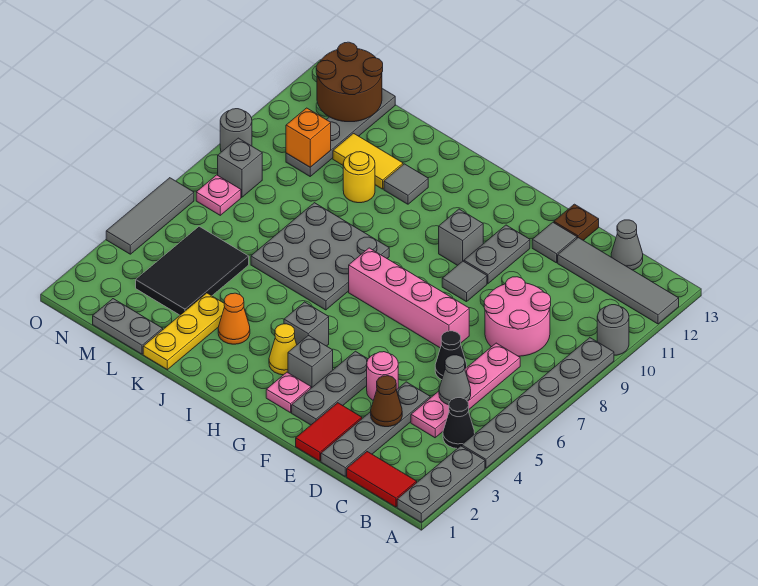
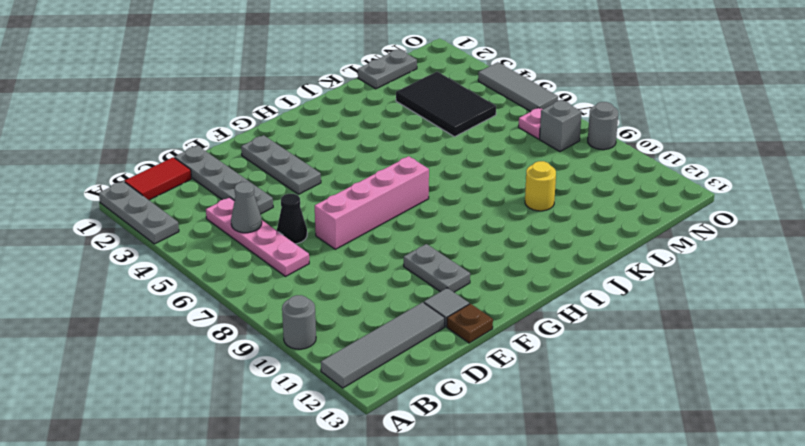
none -> grey plate A4:A9 level 1
none -> black cone B4 level 1
none -> pink round brick C8:D9 level 1
none -> grey cone C13 level 1

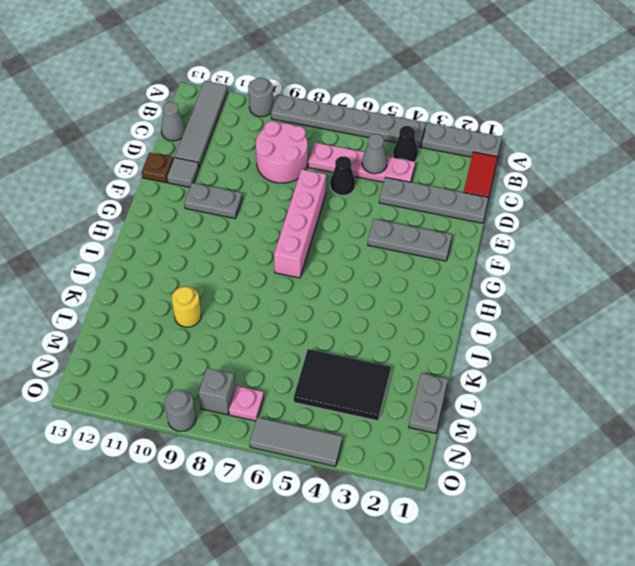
none -> red tile E1:E2 level 1
none -> pink round brick E4 level 1
none -> grey tile F9 level 1
none -> pink plate G2 level 1

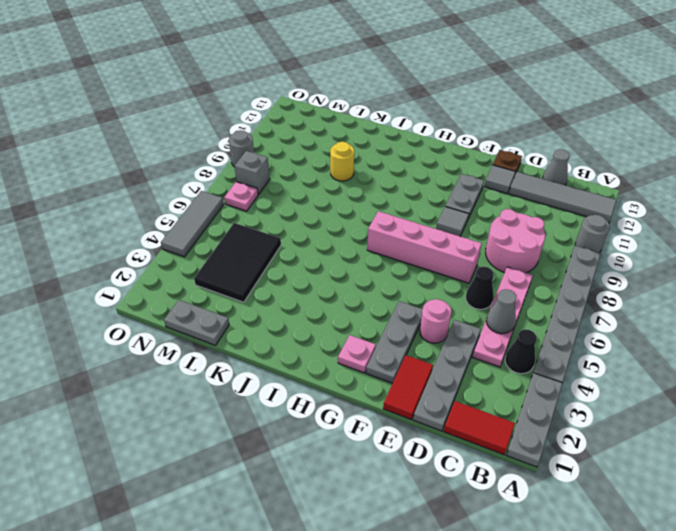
none -> grey brick G3 level 1
none -> grey brick G10 level 1
none -> yellow cone H3 level 1
none -> grey brick H4 level 1

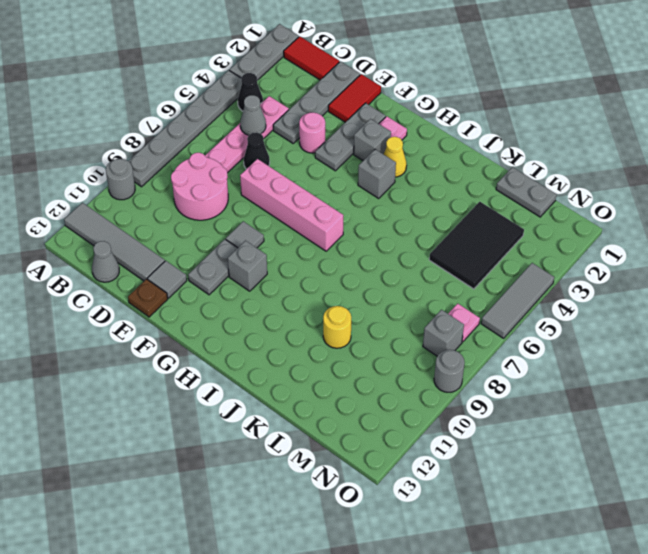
none -> grey plate I6:K8 level 1
none -> orange cone J3 level 1
none -> grey tile J11 level 1
none -> yellow plate K1:K3 level 1

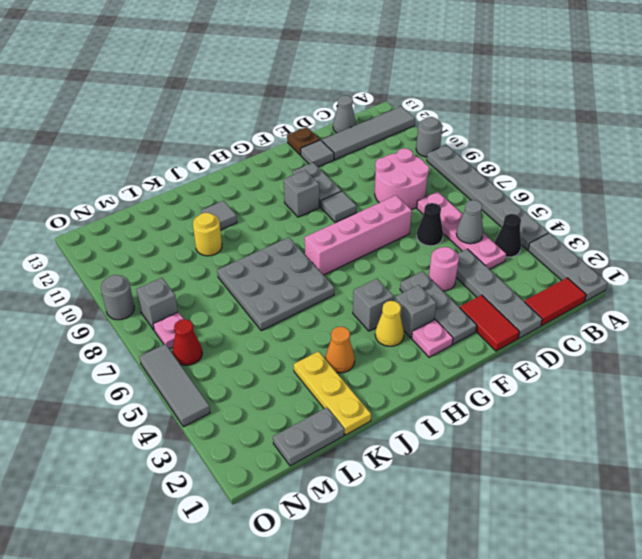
red cone N6 level 1 -> none
none -> yellow tile K11:L11 level 1
none -> black tile L3:M5 level 1
none -> grey plate M10:M13 level 1
none -> brown cone D3 level 2

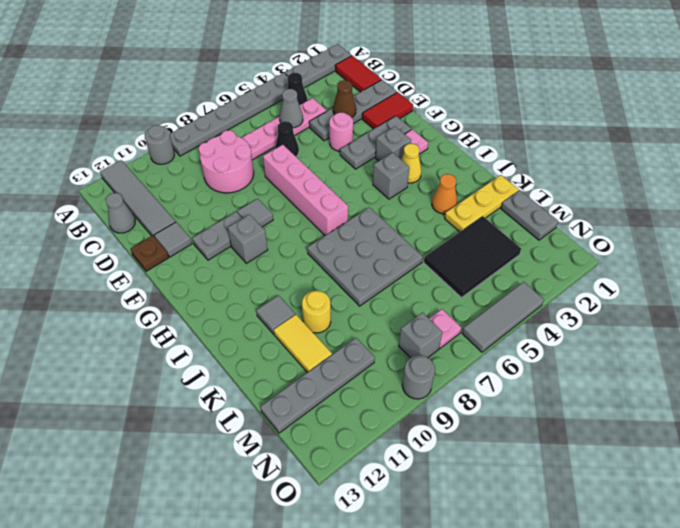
none -> orange brick M10 level 2
none -> brown round brick M12:N13 level 2

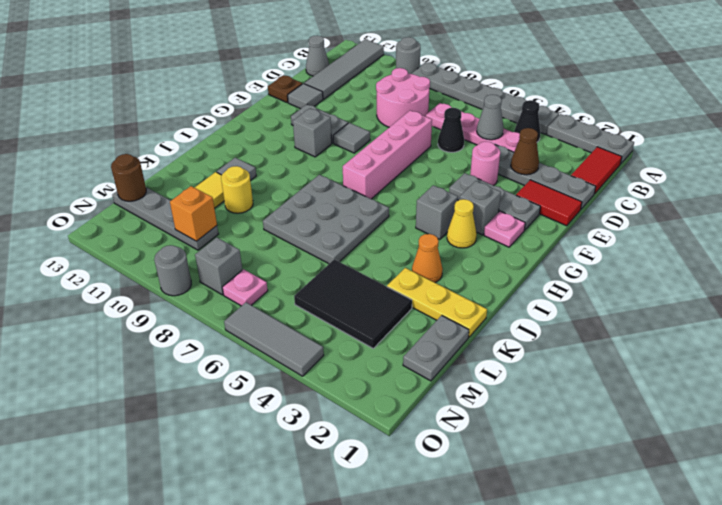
brown round brick M13 level 2 -> brown round brick M12:N13 level 2

